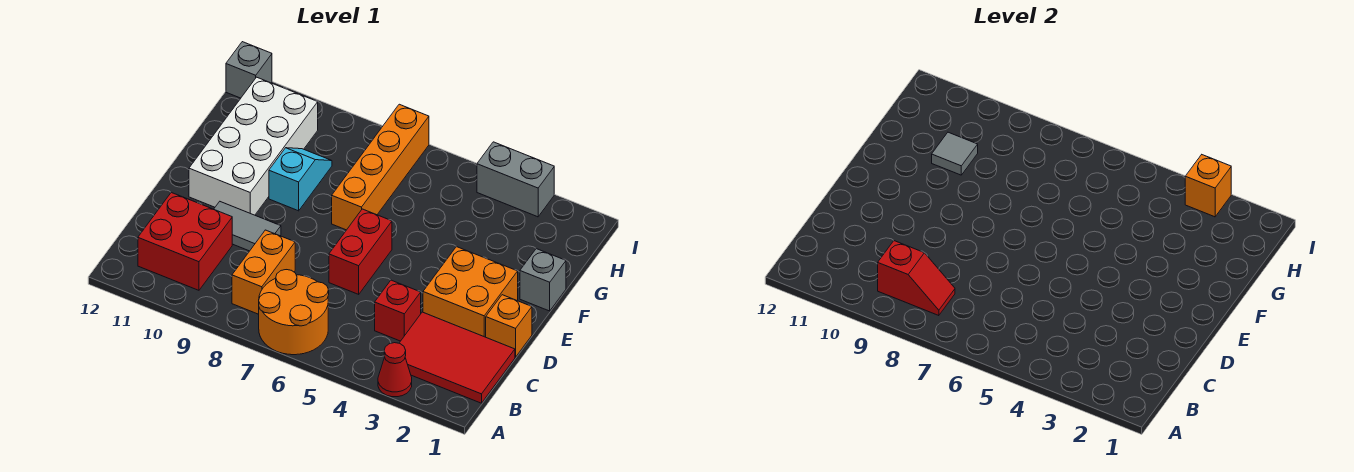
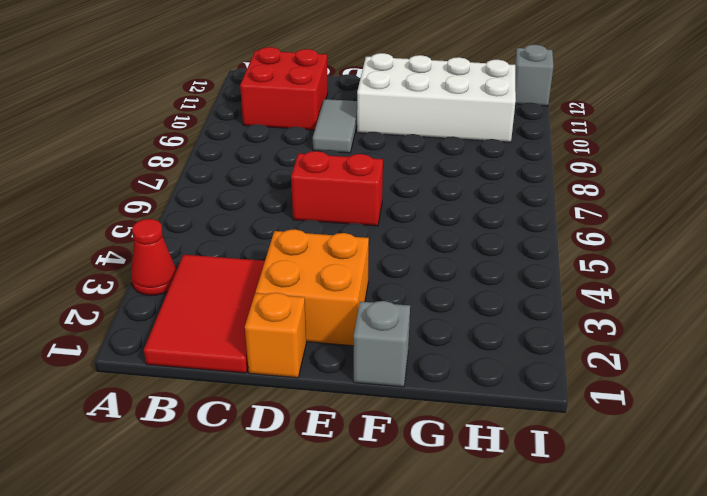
none -> orange round brick A6:B7 level 1
none -> orange brick B8:C8 level 1
none -> red brick C4 level 1

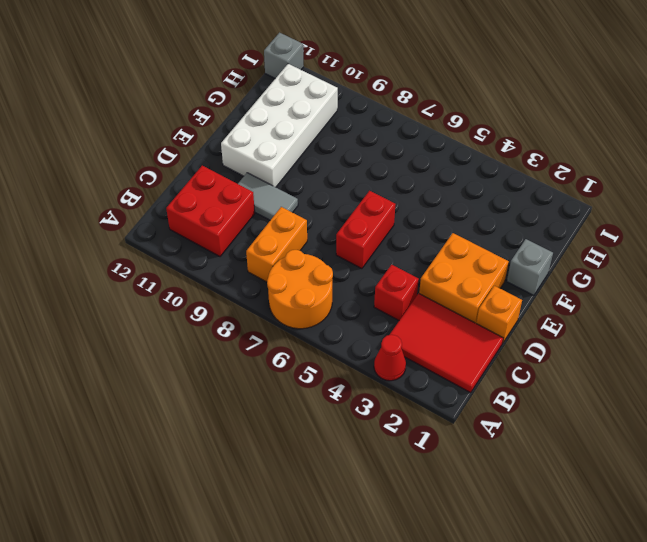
none -> orange brick F7:I7 level 1
none -> cyan slope F9:G9 level 1 top F
none -> grey brick I3:I4 level 1

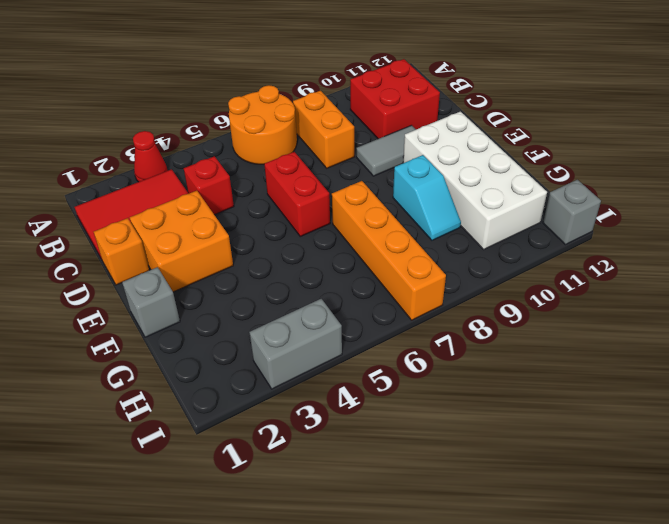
none -> red slope B8:B9 level 2 top 9
none -> grey tile G10 level 2
none -> orange brick I3 level 2

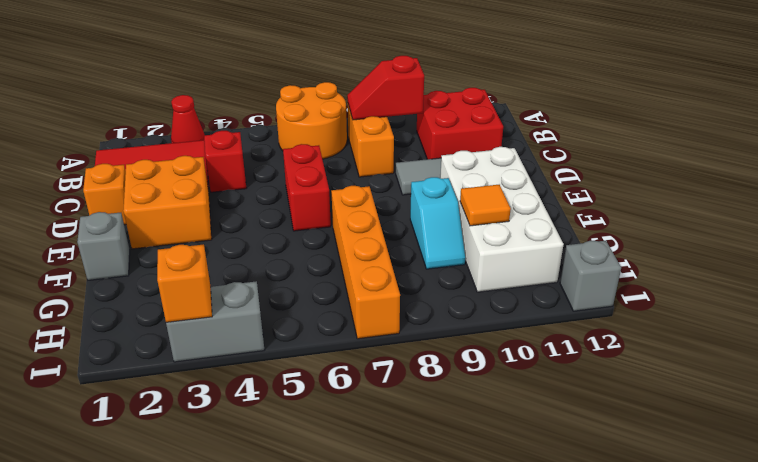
orange tile G10 level 2 -> grey tile G10 level 2

